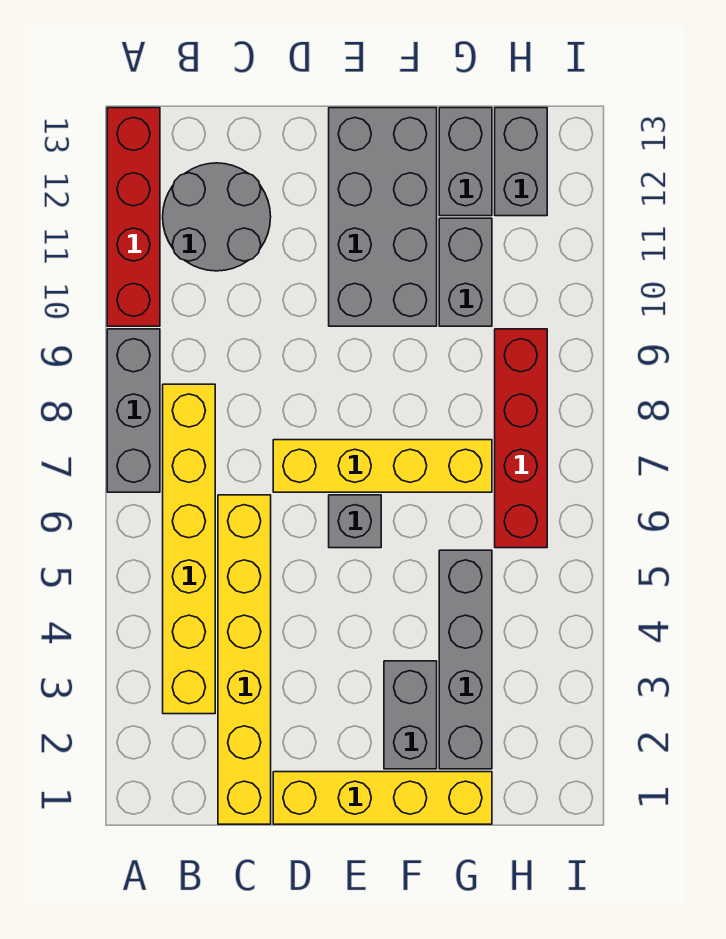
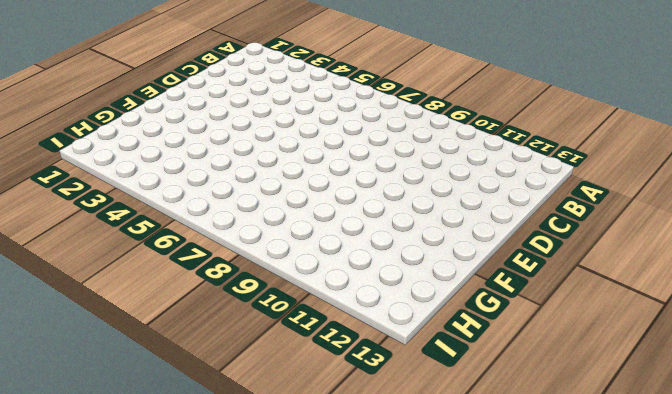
none -> grey brick A7:A9 level 1
none -> red brick A10:A13 level 1
none -> yellow brick B3:B8 level 1

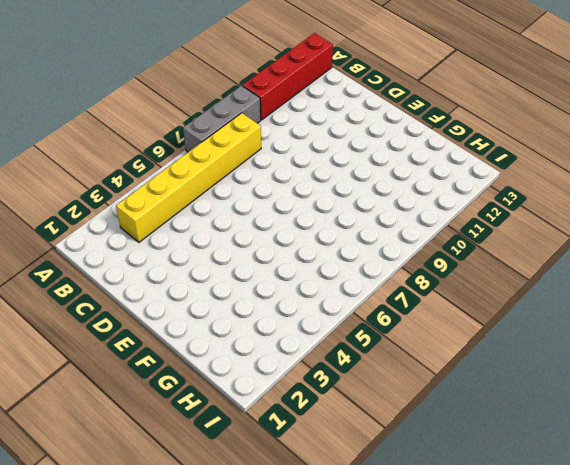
none -> grey round brick B11:C12 level 1
none -> yellow brick C1:C6 level 1
none -> yellow brick D1:G1 level 1

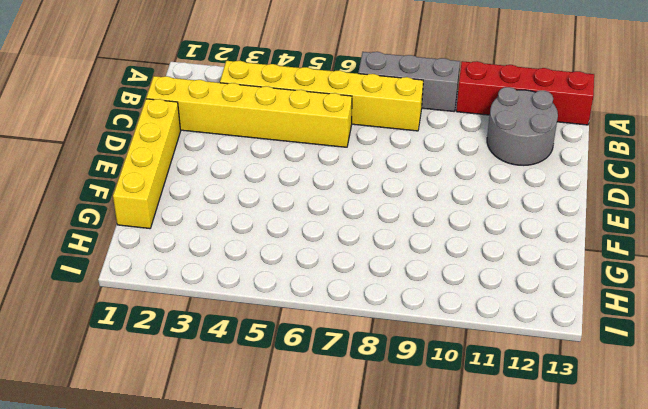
none -> yellow brick D7:G7 level 1
none -> grey brick E6 level 1
none -> grey brick E10:F13 level 1

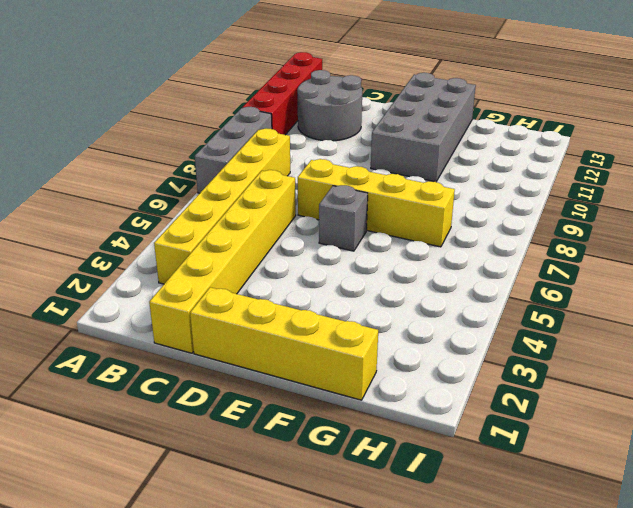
none -> grey brick F2:F3 level 1
none -> grey brick G2:G5 level 1
none -> grey brick G10:G11 level 1

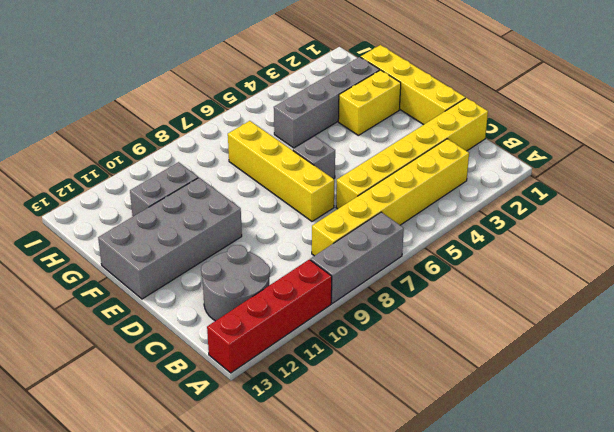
yellow brick F2:F3 level 1 -> grey brick F2:F3 level 1
none -> grey brick G12:G13 level 1
none -> red brick H6:H9 level 1
none -> grey brick H12:H13 level 1

